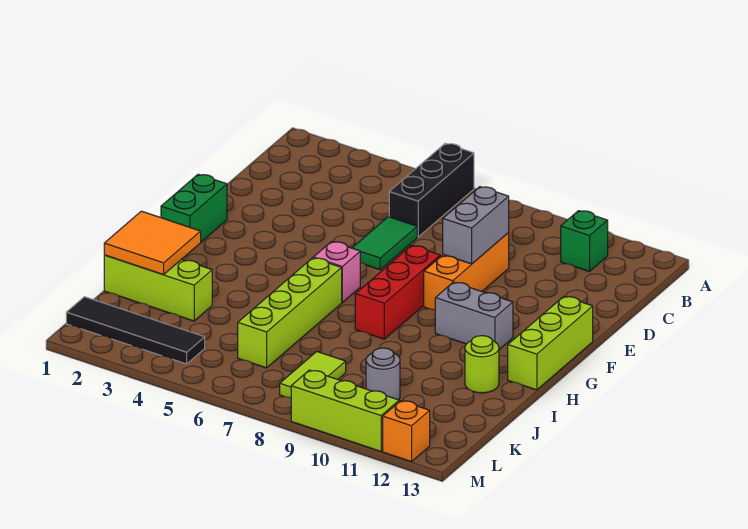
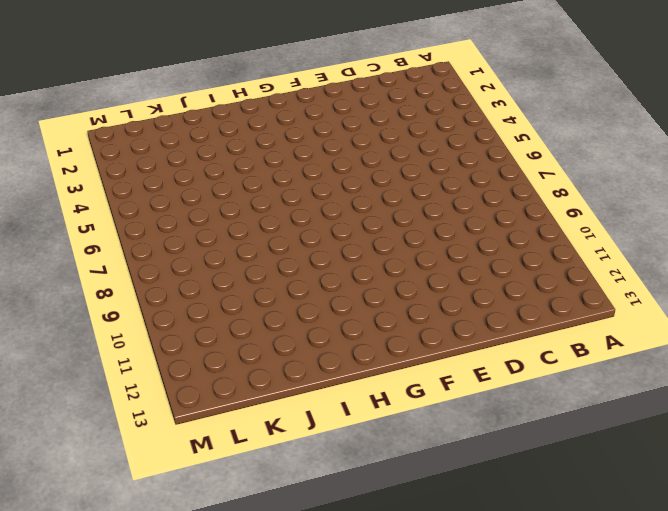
none -> black brick A6:C6 level 1
none -> green brick B11 level 1
none -> green tile D6:E6 level 1

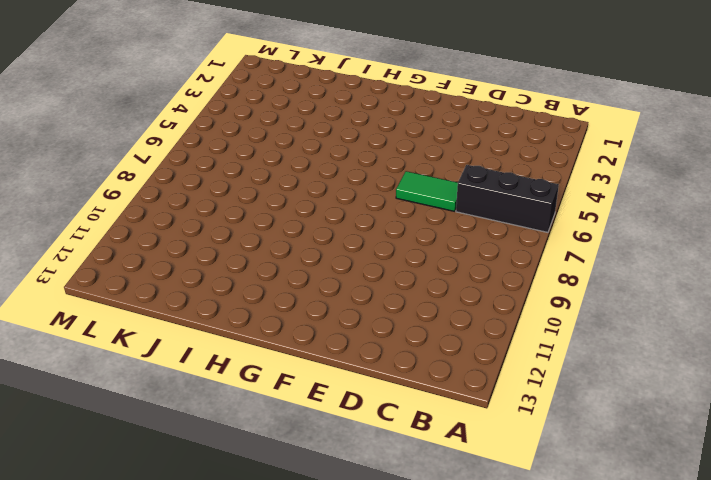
none -> green brick B11 level 1
none -> orange brick D9:F9 level 1
none -> green brick F1:G1 level 1

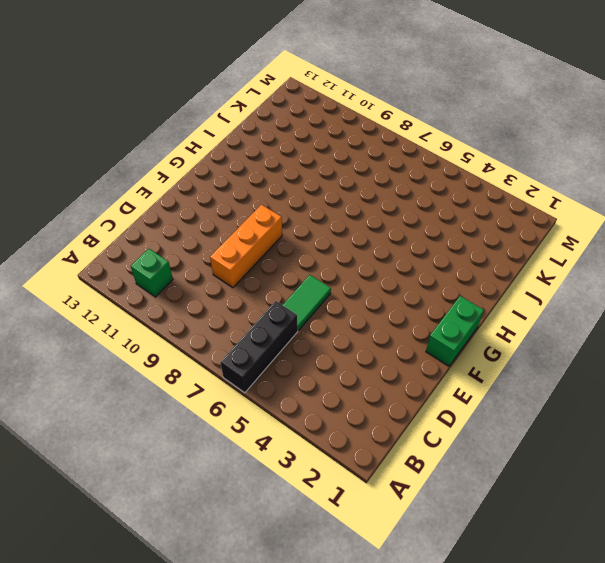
none -> red brick F8:H8 level 1
none -> lime brick F13:H13 level 1
none -> pink brick G6 level 1

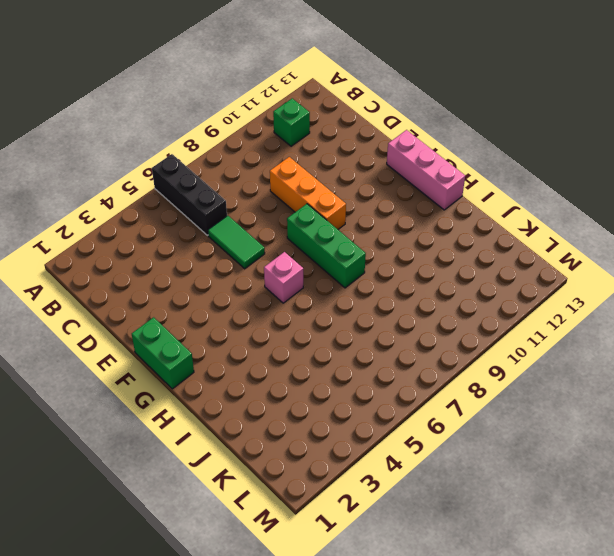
green brick F8:H8 level 1 -> red brick F8:H8 level 1
pink brick F13:H13 level 1 -> lime brick F13:H13 level 1
none -> grey brick G10:G11 level 1
none -> lime brick H6:K6 level 1
none -> lime round brick I12 level 1

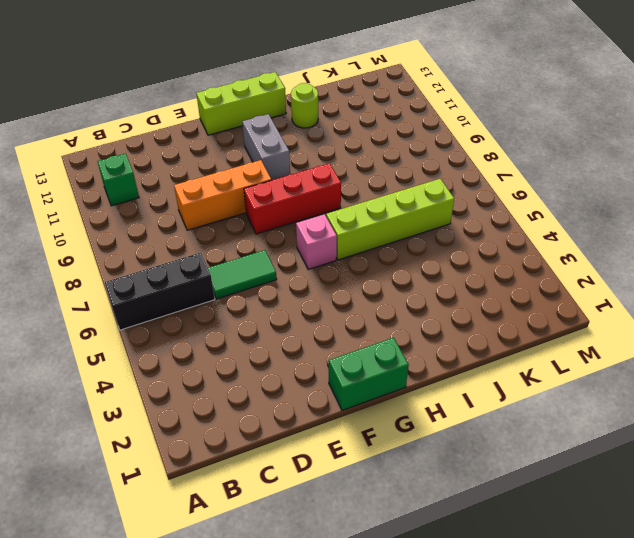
none -> lime brick J1:J3 level 1
none -> lime tile K8:L8 level 1
none -> grey round brick K10 level 1

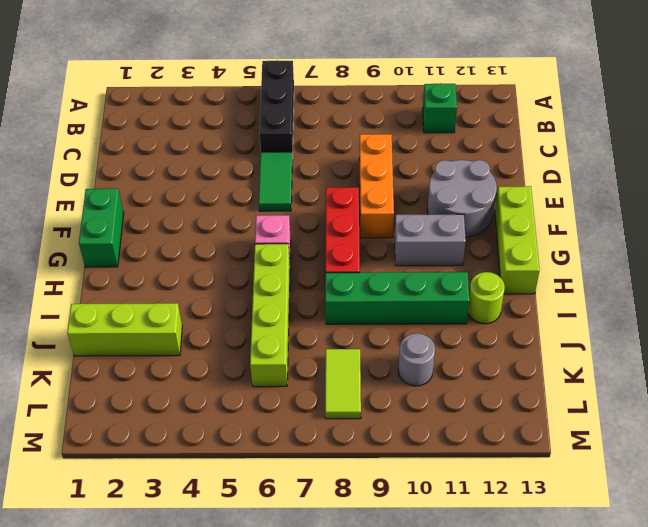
grey round brick E11:F12 level 1 -> none
green brick I8:I11 level 1 -> none
none -> black tile L1:L4 level 1
none -> lime brick M9:M11 level 1
none -> orange brick M12 level 1

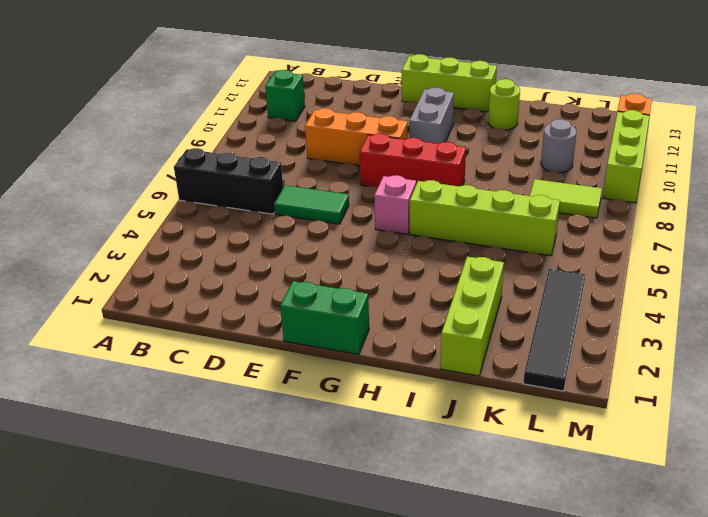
none -> grey brick D9:E9 level 2
none -> orange tile I1:J2 level 2

